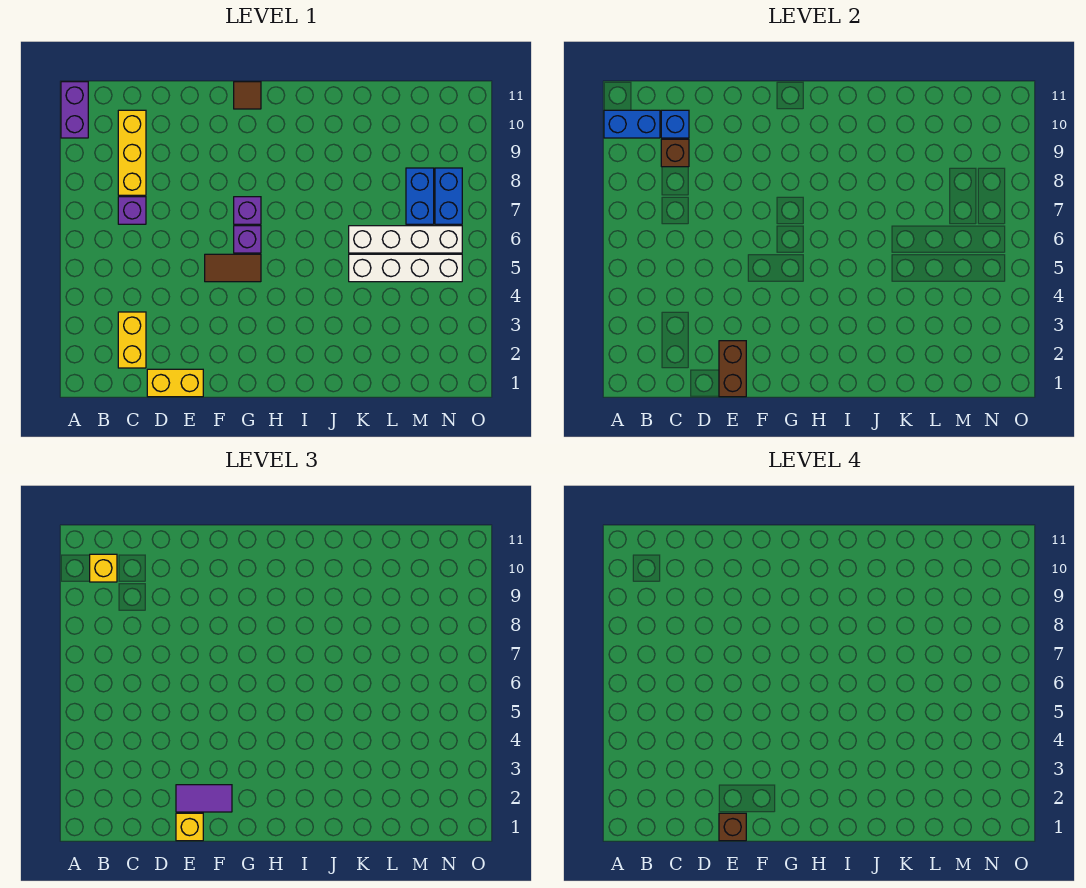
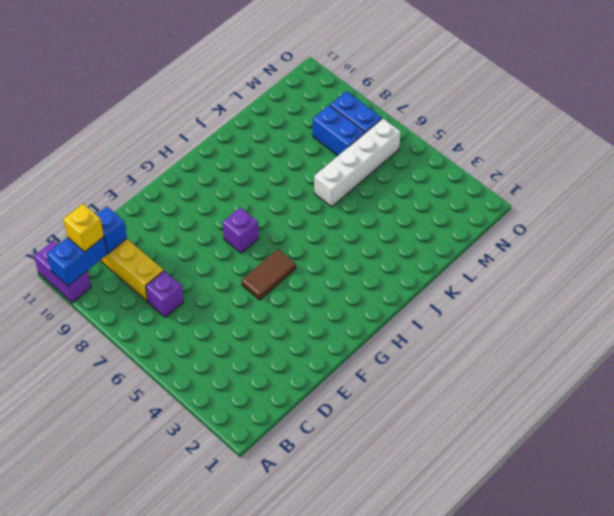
none -> yellow brick C2:C3 level 1
none -> yellow brick D1:E1 level 1
none -> purple brick G6 level 1

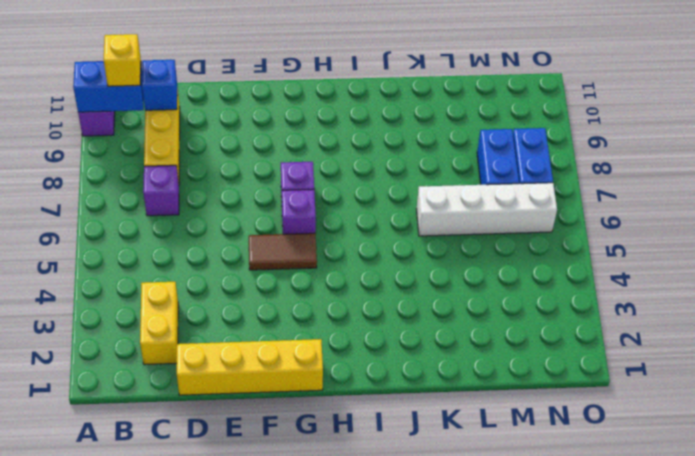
yellow brick D1:G1 level 1 -> yellow brick D1:E1 level 1
none -> brown tile G11 level 1
none -> white brick K5:N5 level 1
none -> brown brick C9 level 2

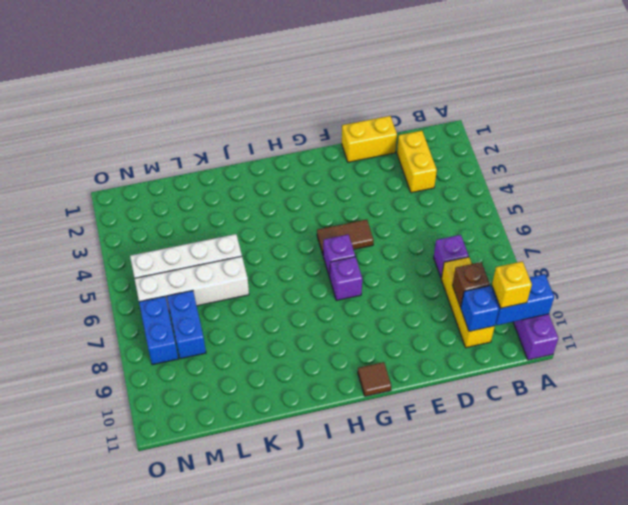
none -> brown brick E1:E2 level 2
none -> yellow brick E1 level 3
none -> purple tile E2:F2 level 3

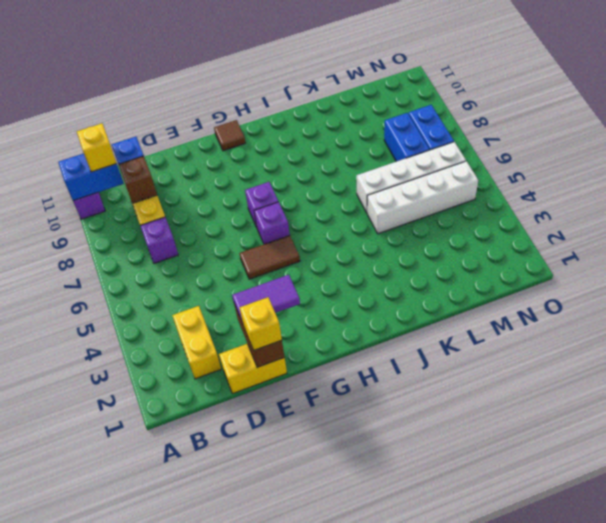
none -> brown brick E1 level 4

